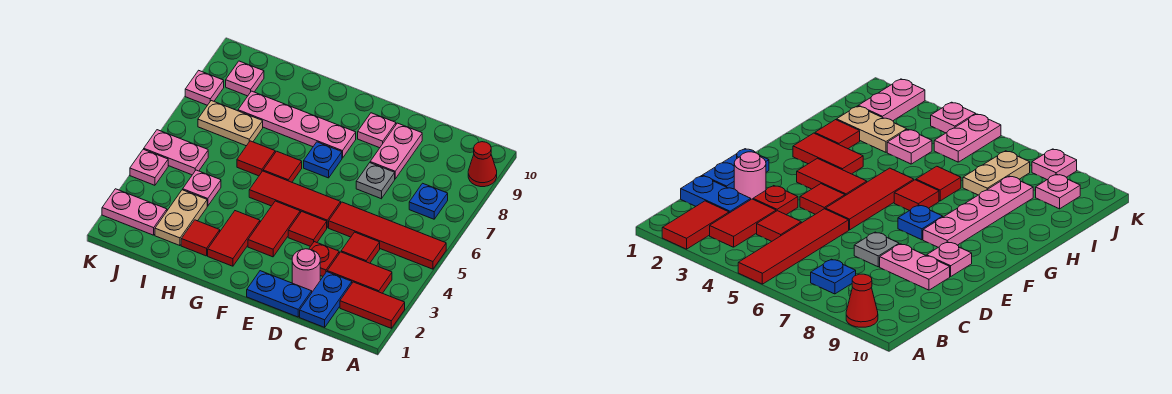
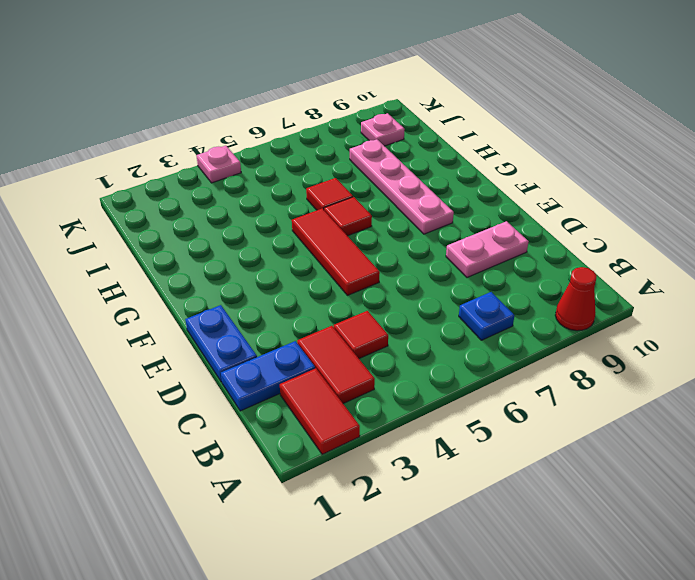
none -> red tile A5:D5 level 1
none -> pink round brick D2 level 1
none -> red plate D3 level 1
none -> grey plate D7 level 1

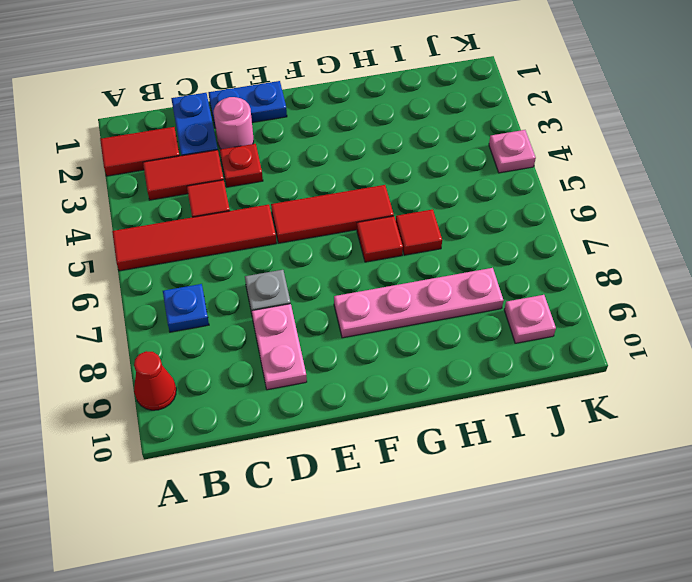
none -> red tile E4 level 1
none -> pink plate E9 level 1
none -> red tile F3:F4 level 1
none -> blue plate F7 level 1

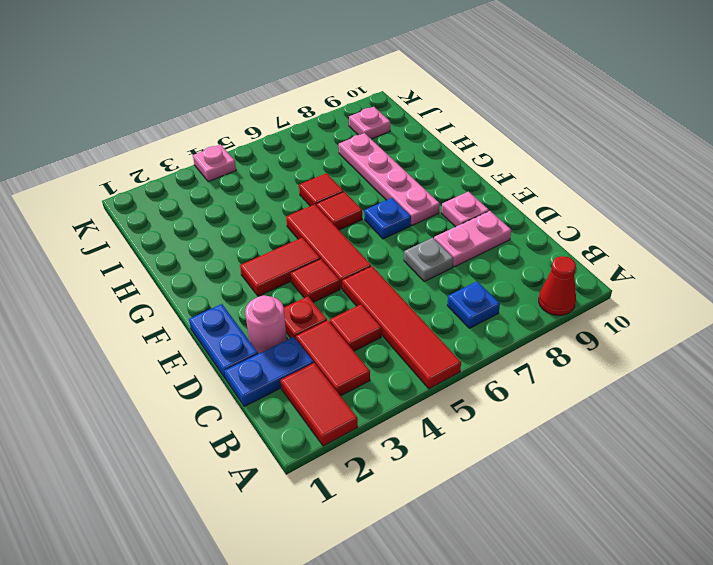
none -> red tile G2:G3 level 1
none -> red tile H2 level 1
none -> tan plate I2:I3 level 1
none -> pink plate I4 level 1

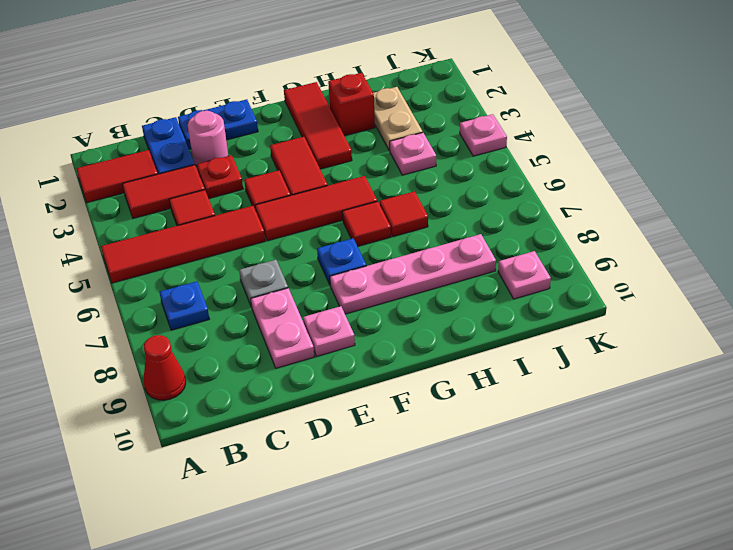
red tile G1:G3 level 1 -> red tile G2:G3 level 1
red brick H2 level 1 -> red tile H2 level 1
none -> tan plate I7:J7 level 1
none -> pink plate J2:K2 level 1
none -> pink plate J5:K5 level 1
none -> pink plate K8 level 1

